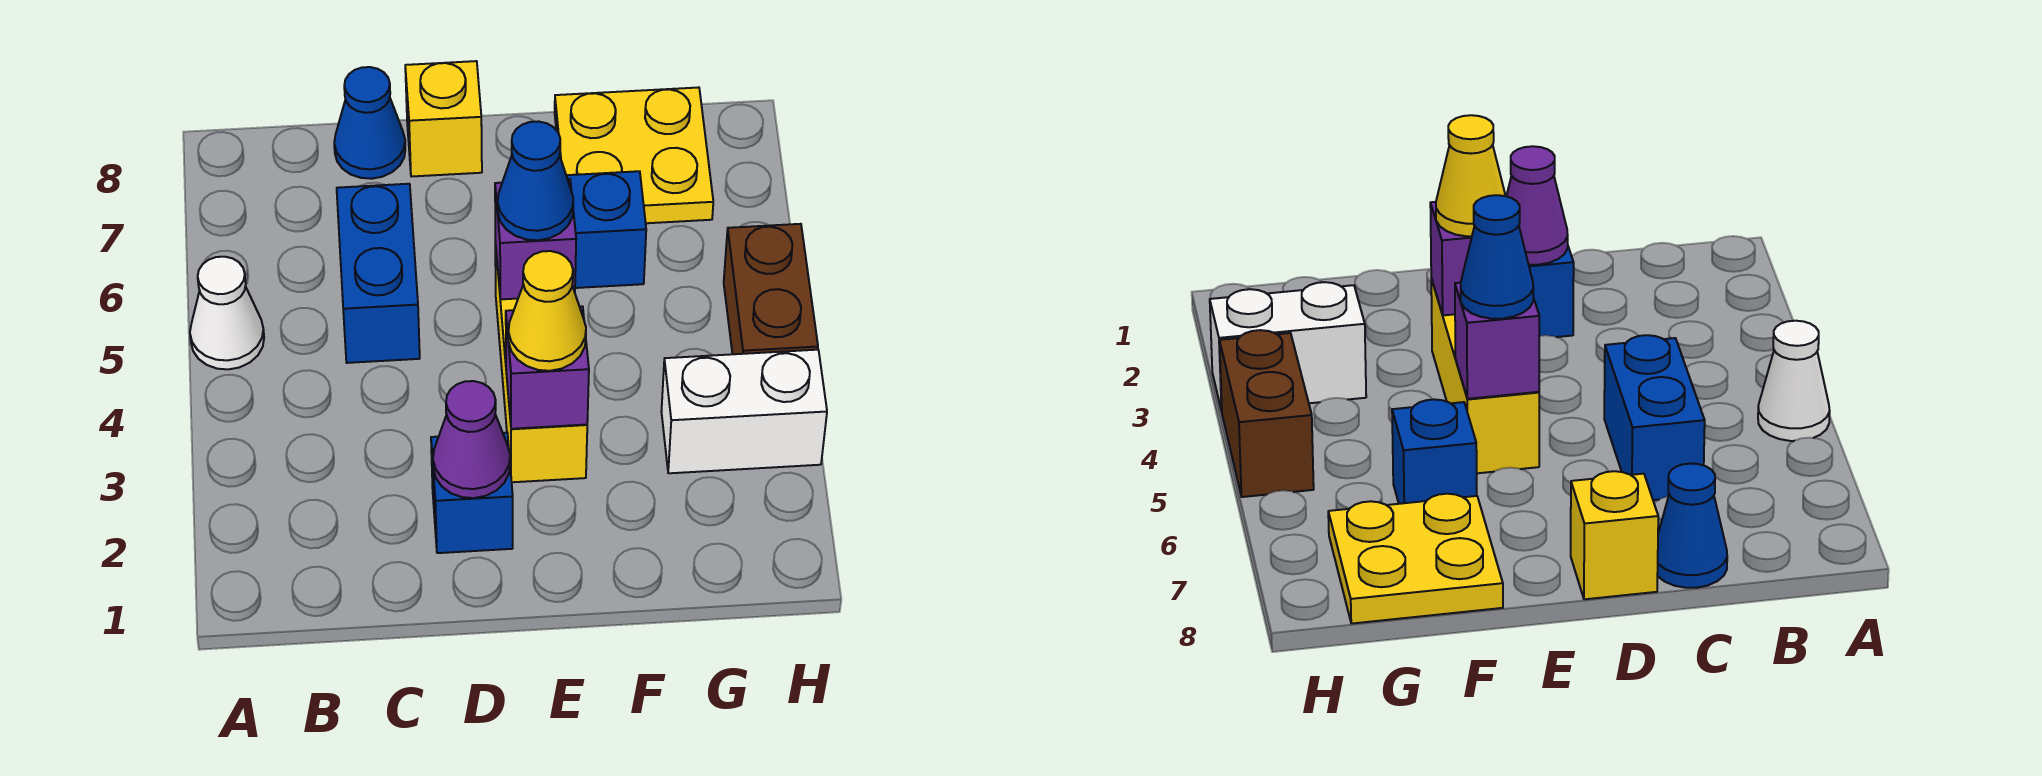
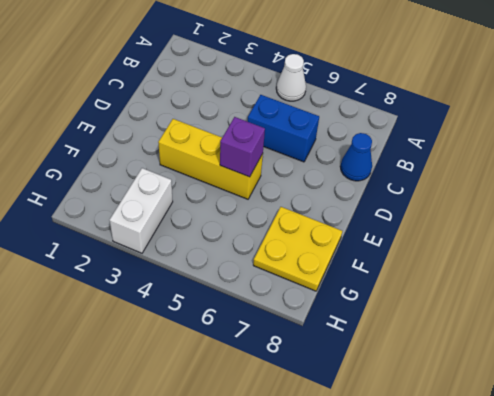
none -> blue brick D2 level 1
none -> yellow brick D8 level 1
none -> blue brick F6 level 1

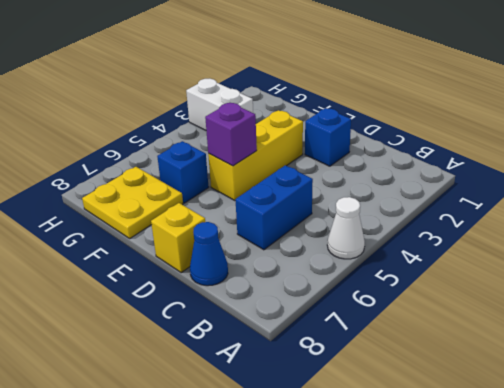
none -> brown brick H4:H5 level 1
none -> purple cone D2 level 2
none -> purple brick E3 level 2

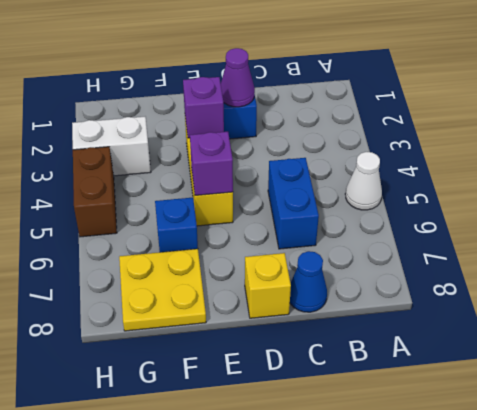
none -> yellow cone E3 level 3
none -> blue cone E5 level 3

